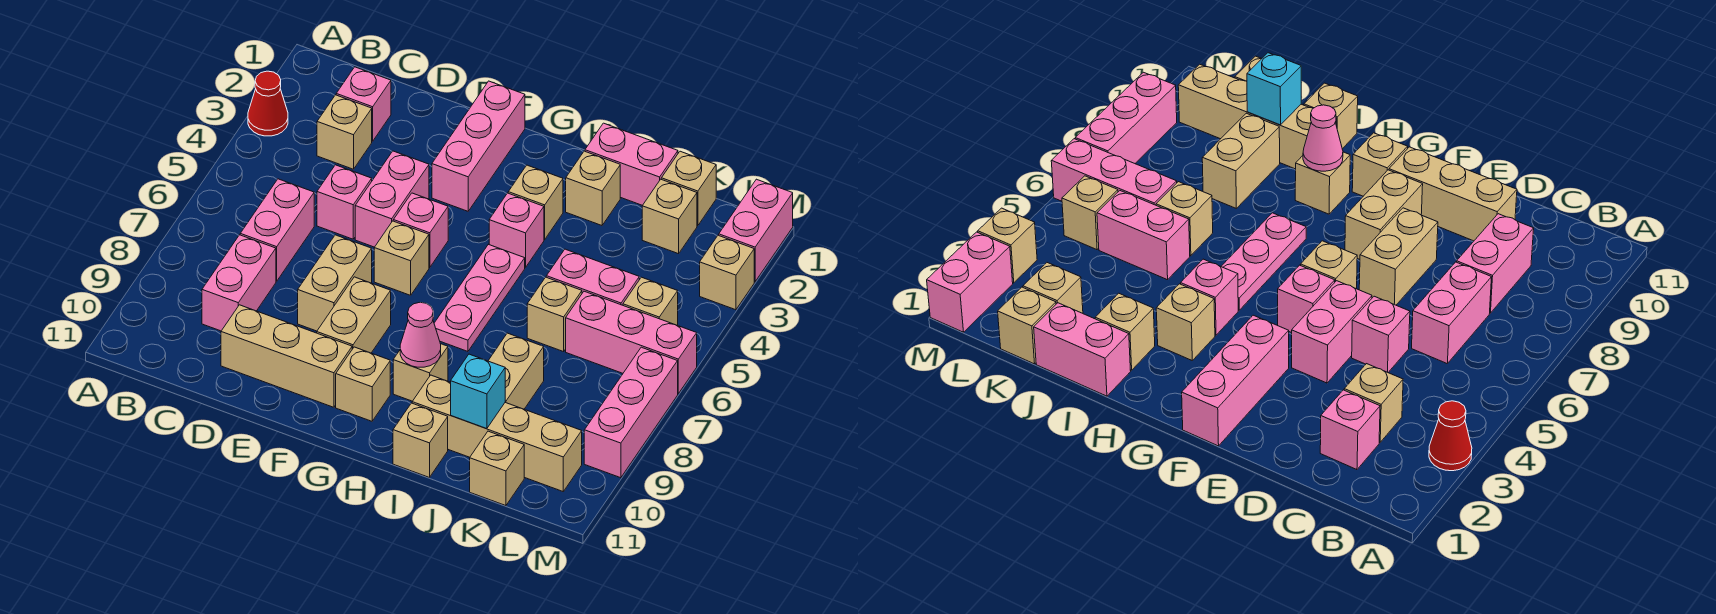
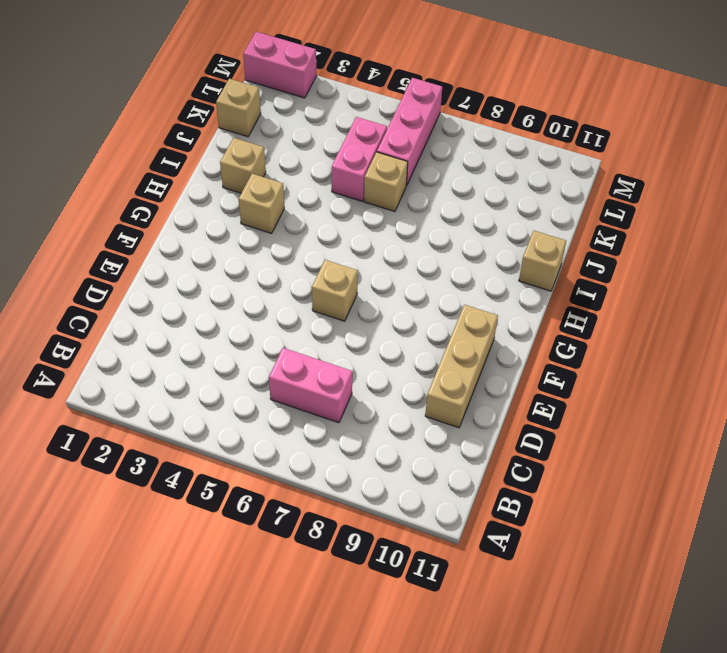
none -> red cone A3 level 1
none -> pink brick C2 level 1
none -> tan brick C3 level 1
none -> pink brick C8:C9 level 1

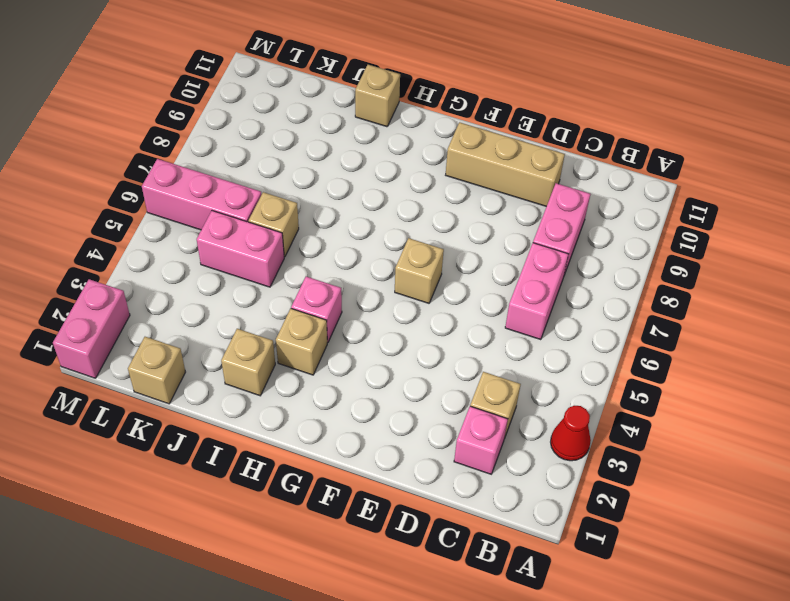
none -> pink brick D5 level 1
none -> pink brick E4:E5 level 1
none -> tan brick E7:E8 level 1
none -> pink brick F1:F3 level 1

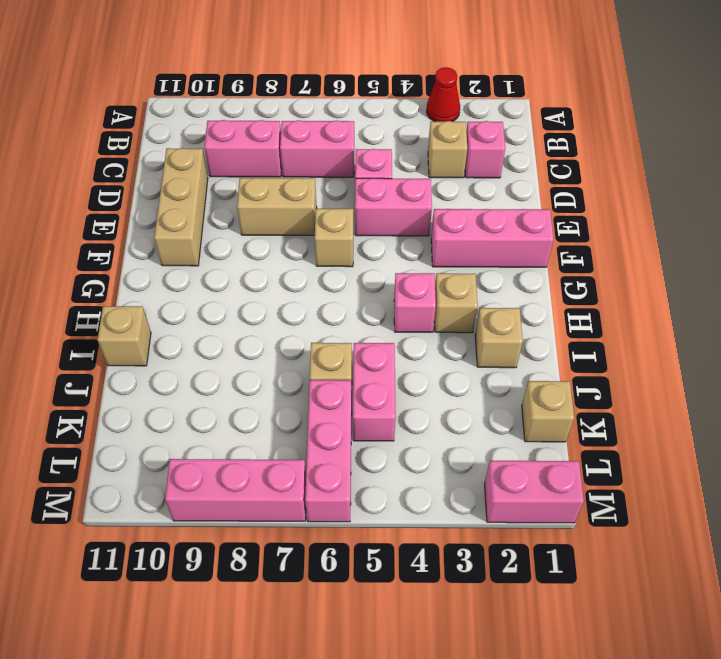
none -> pink brick F5 level 1
none -> tan brick F8:F9 level 1
none -> tan brick G10 level 1
none -> pink plate H5:H7 level 1

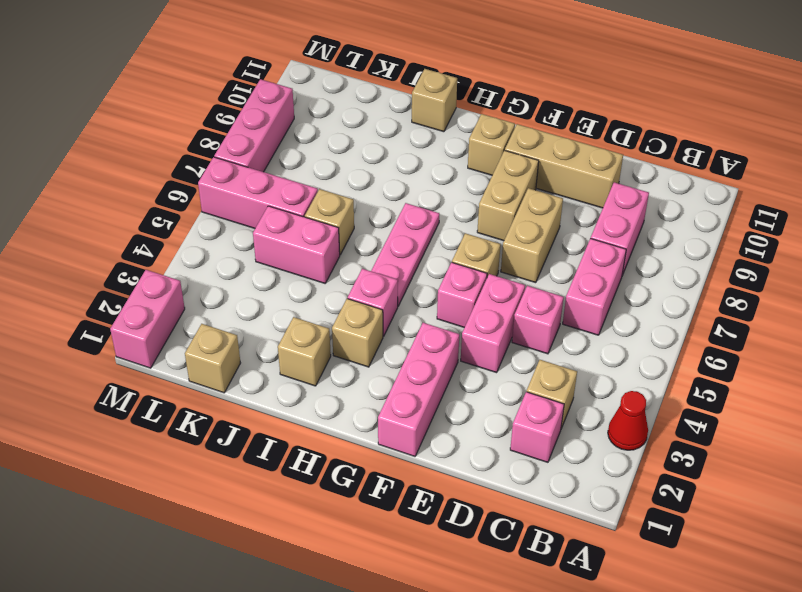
none -> tan brick H9 level 1
none -> pink brick I1:J1 level 1
none -> tan brick I10:L10 level 1
none -> tan brick J8:J9 level 1

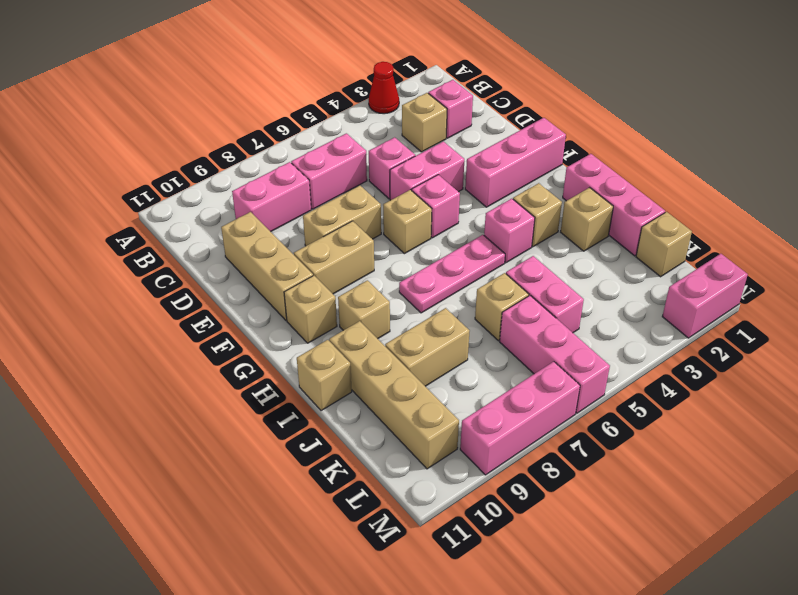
pink brick H1:J1 level 1 -> pink brick I1:J1 level 1
none -> tan brick K2 level 1
none -> tan brick K11 level 1
none -> tan brick L5 level 1
none -> tan brick M3 level 1

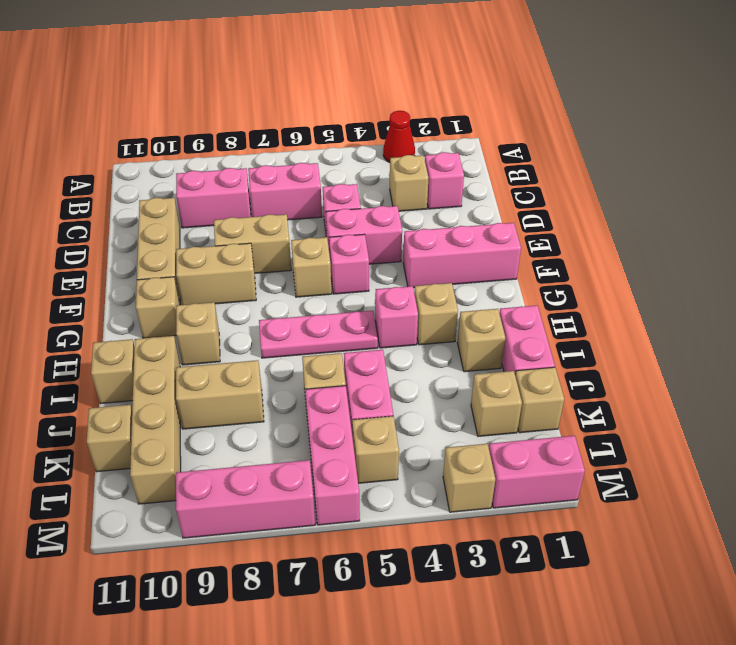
none -> pink cone H9 level 2
none -> cyan brick J10 level 2

